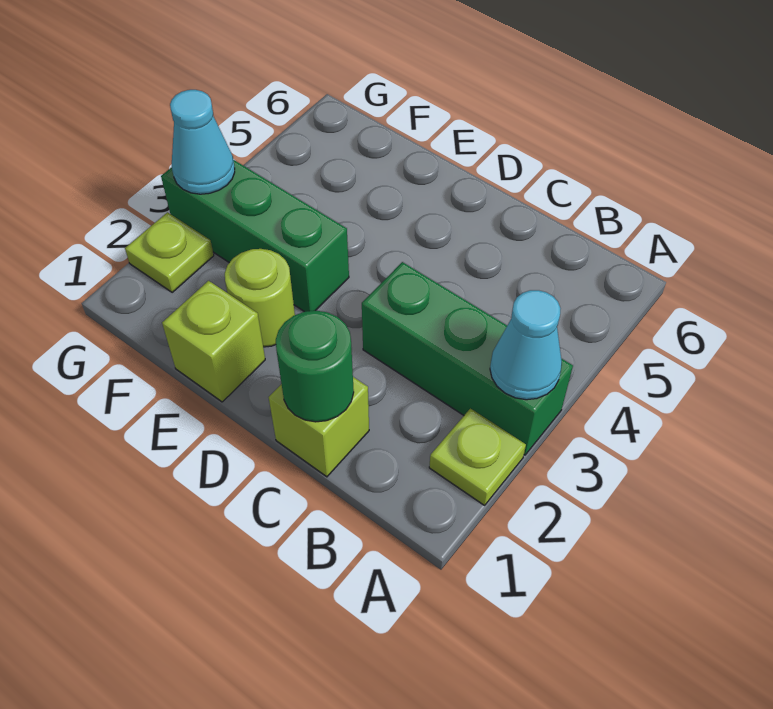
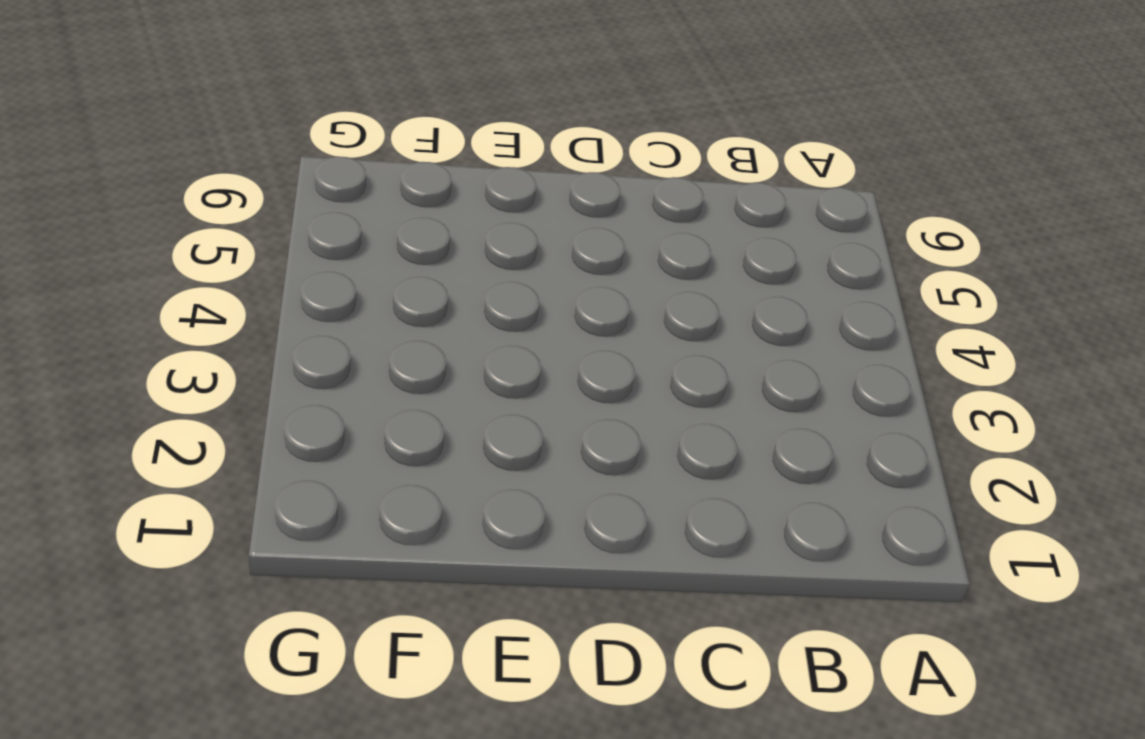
none -> lime plate A2 level 1
none -> green brick A3:C3 level 1

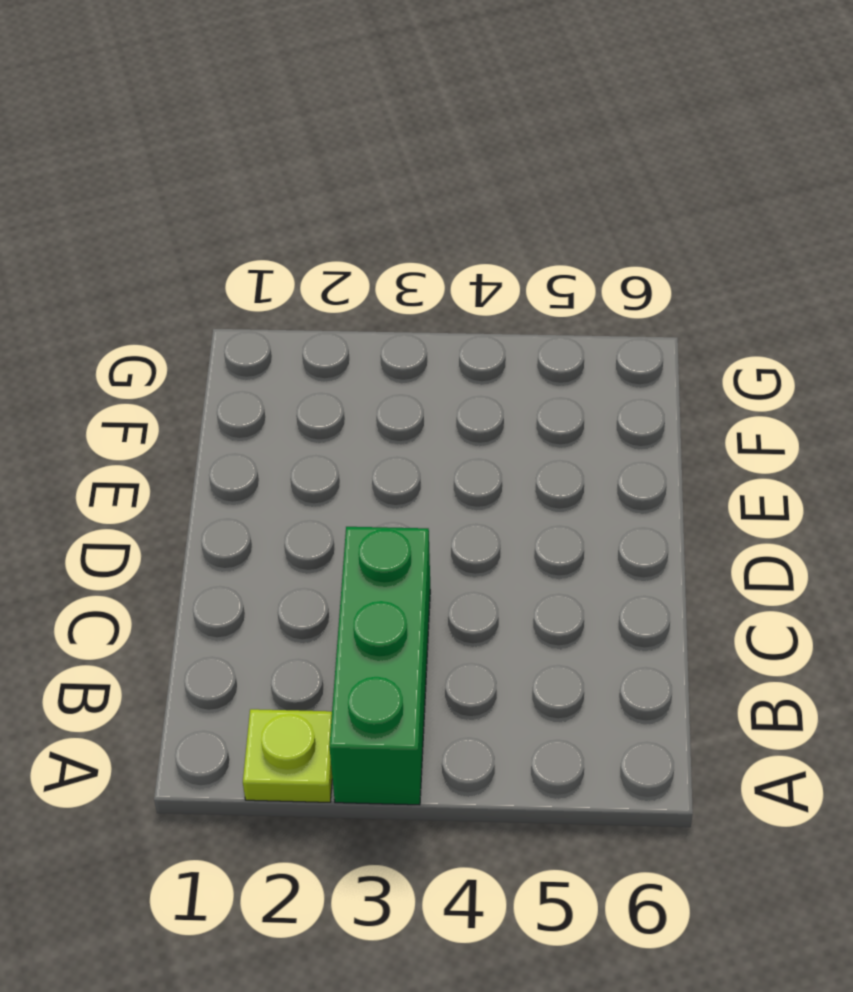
none -> lime brick C1 level 1
none -> lime brick E1 level 1

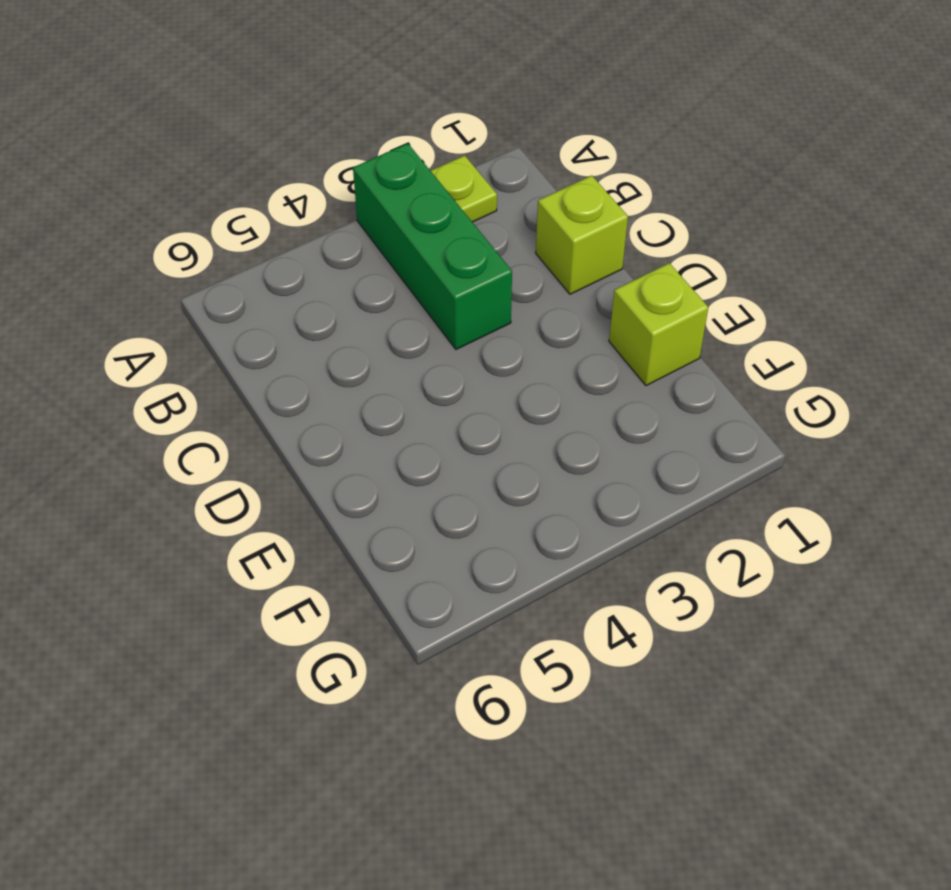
none -> lime round brick E2 level 1
none -> green brick E3:G3 level 1

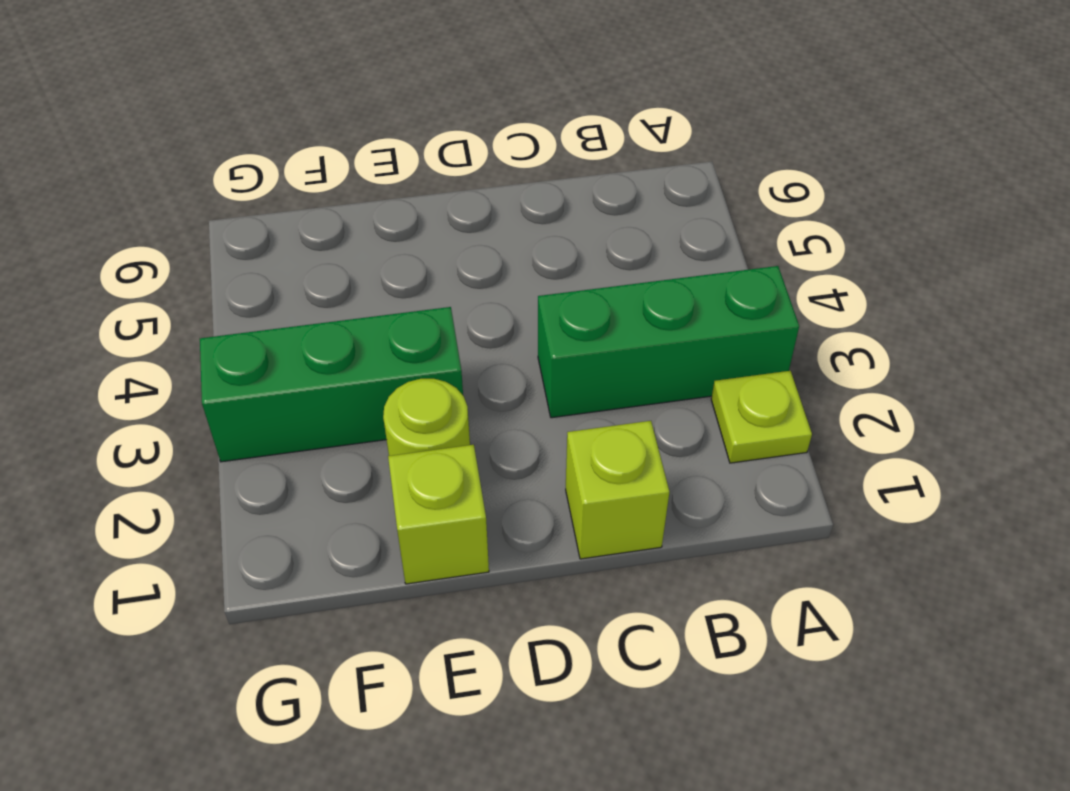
none -> lime plate G2 level 1
none -> cyan cone A3 level 2

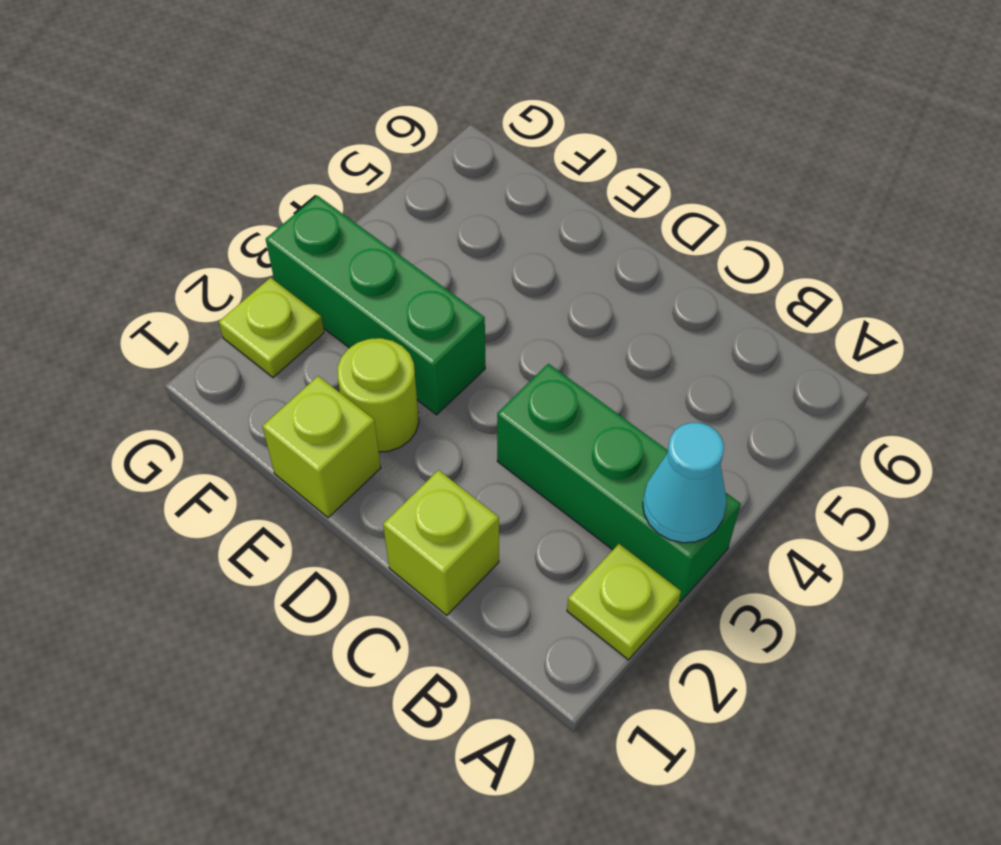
none -> green round brick C1 level 2
none -> cyan cone G3 level 2

